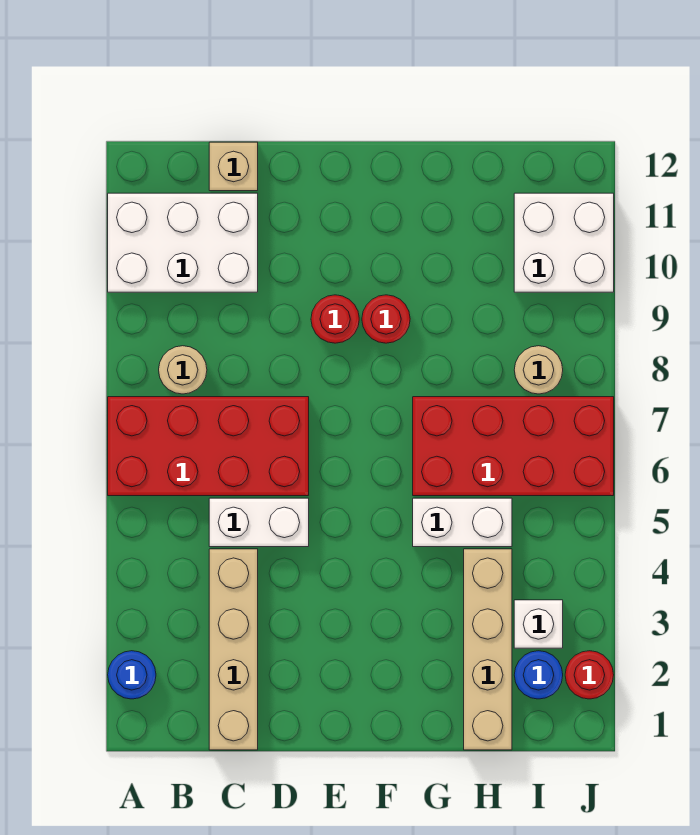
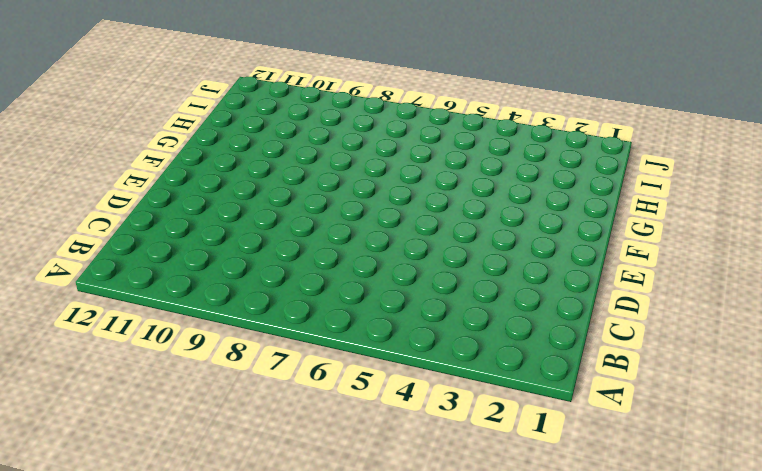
none -> blue round brick A2 level 1
none -> red brick A6:D7 level 1
none -> white brick A10:C11 level 1

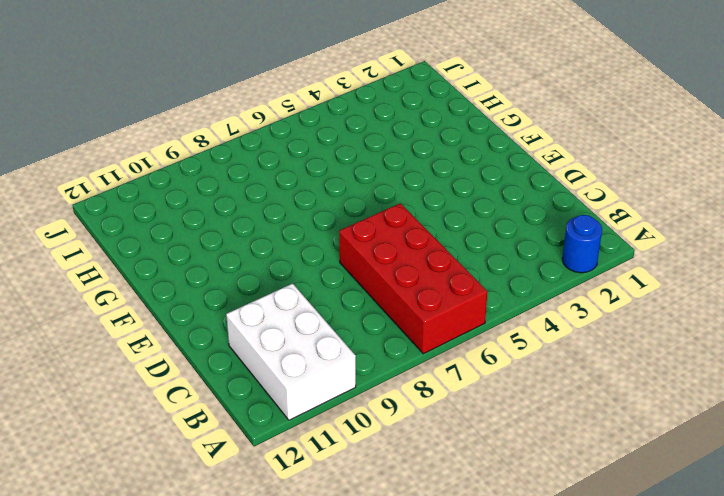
none -> tan round brick B8 level 1
none -> tan brick C1:C4 level 1
none -> white brick C5:D5 level 1

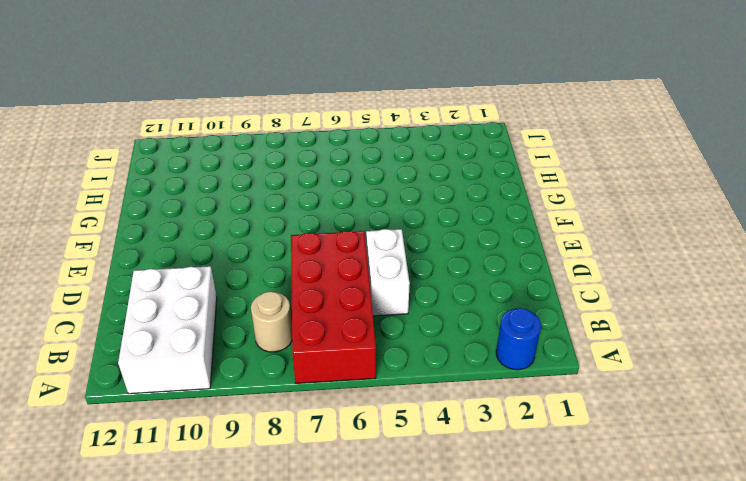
none -> tan brick C1:C4 level 1
none -> tan brick C12 level 1
none -> red round brick E9 level 1

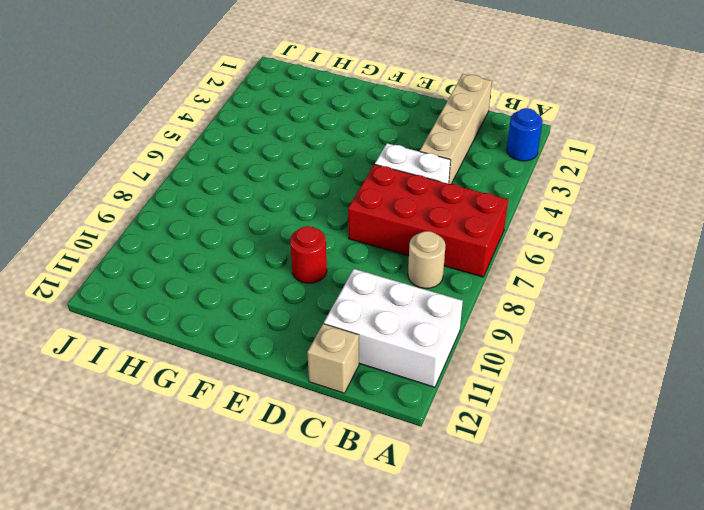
none -> red round brick F9 level 1
none -> white brick G5:H5 level 1
none -> red brick G6:J7 level 1

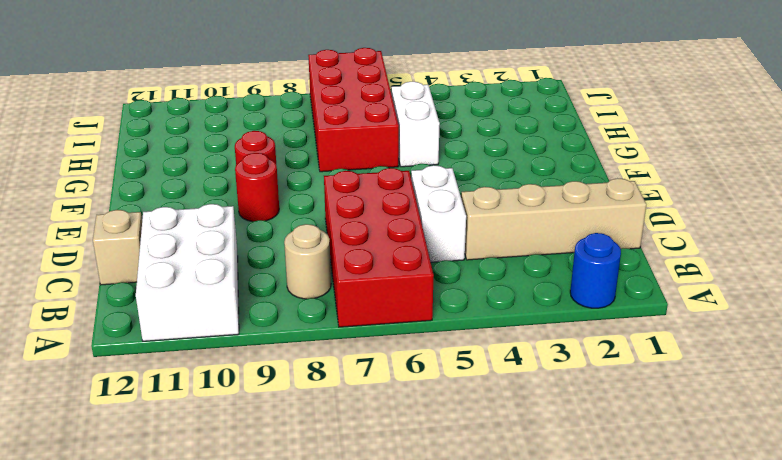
none -> tan brick H1:H4 level 1
none -> blue round brick I2 level 1
none -> white brick I3 level 1

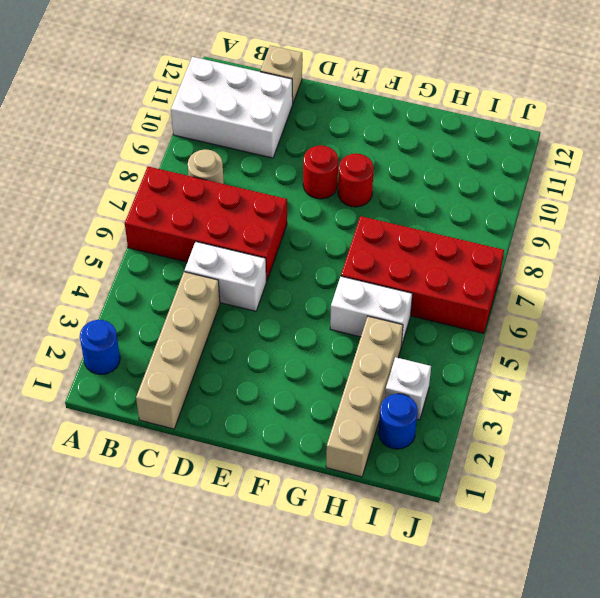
none -> tan round brick I8 level 1
none -> white brick I10:J11 level 1
none -> red round brick J2 level 1

